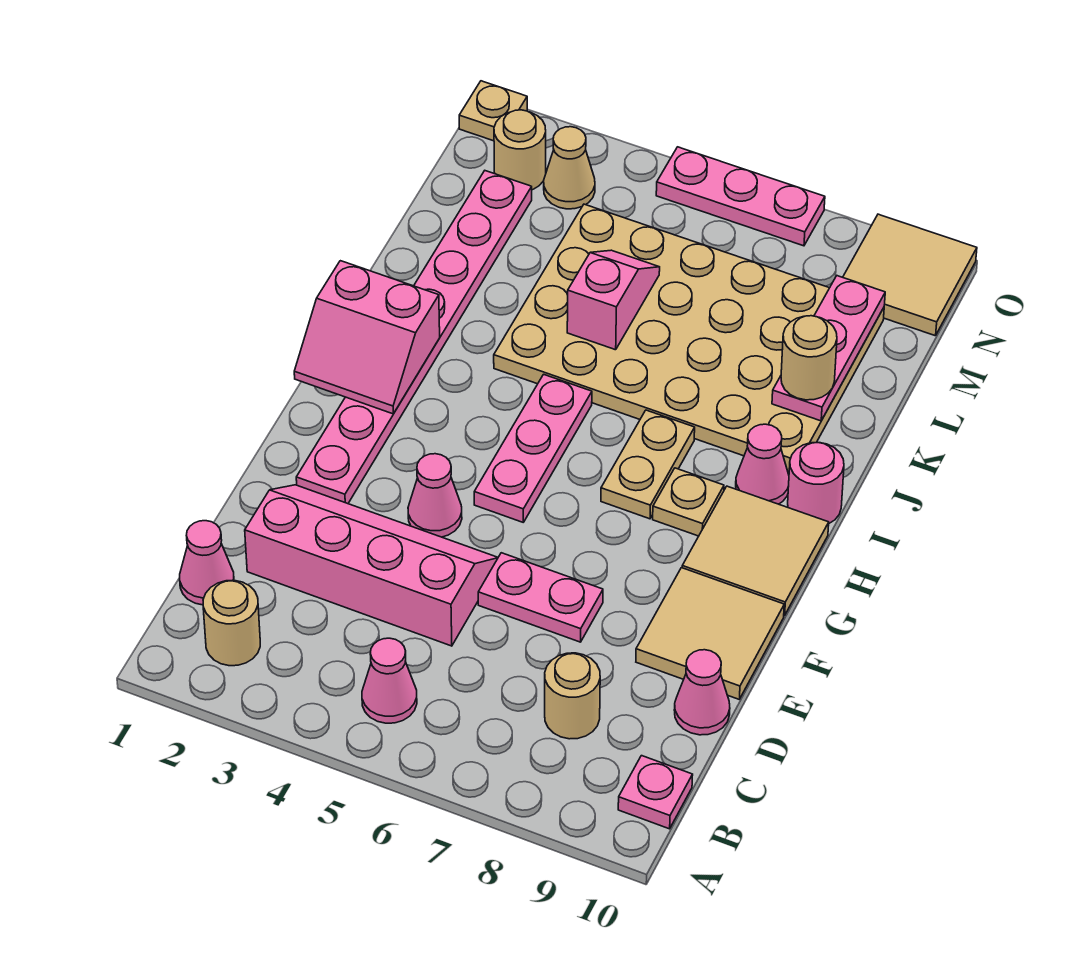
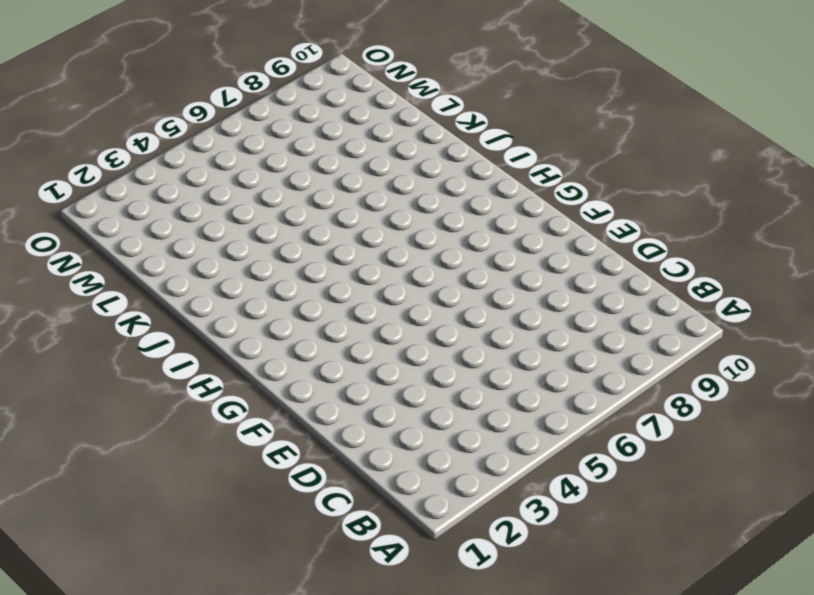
none -> tan round brick B2 level 1
none -> pink cone B5 level 1
none -> pink plate B10 level 1

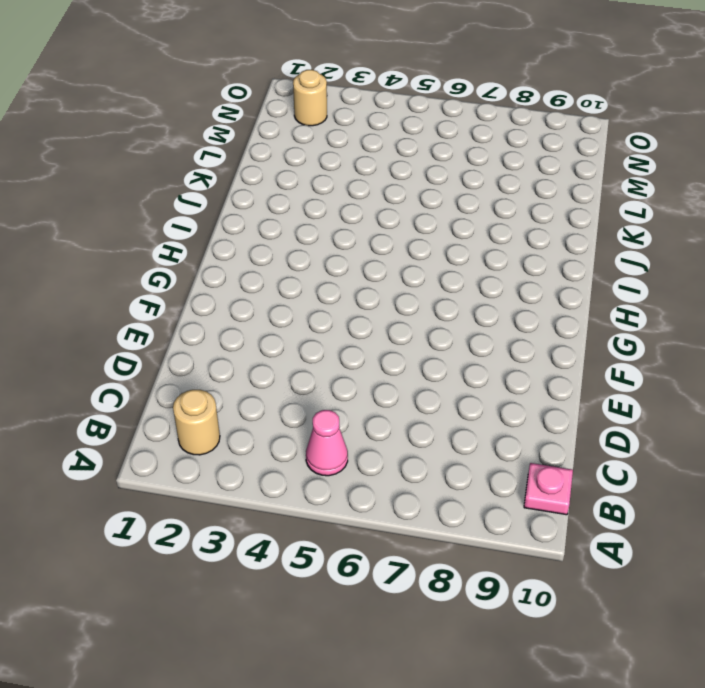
none -> pink cone C1 level 1
none -> tan round brick C8 level 1
none -> pink slope D2:E5 level 1 top D

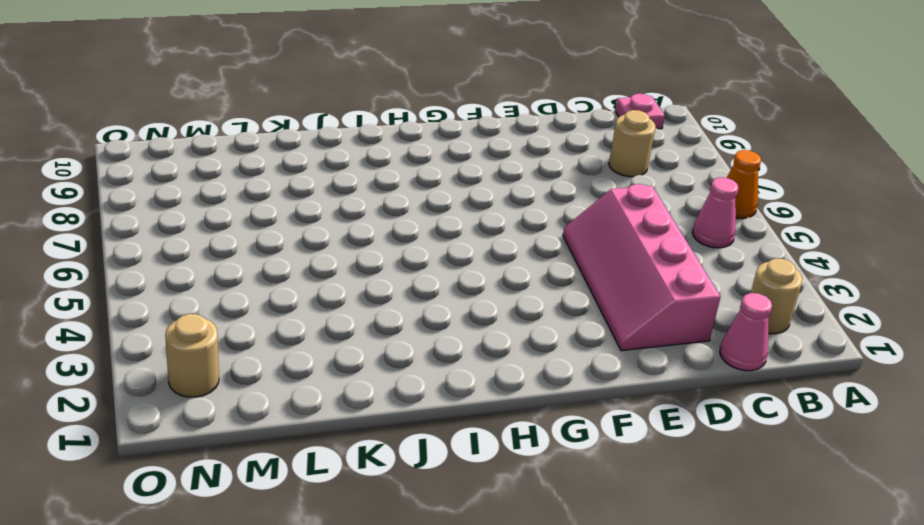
orange cone A6 level 1 -> none
none -> pink cone D10 level 1
none -> pink plate E6:E7 level 1
none -> tan tile E9:F10 level 1

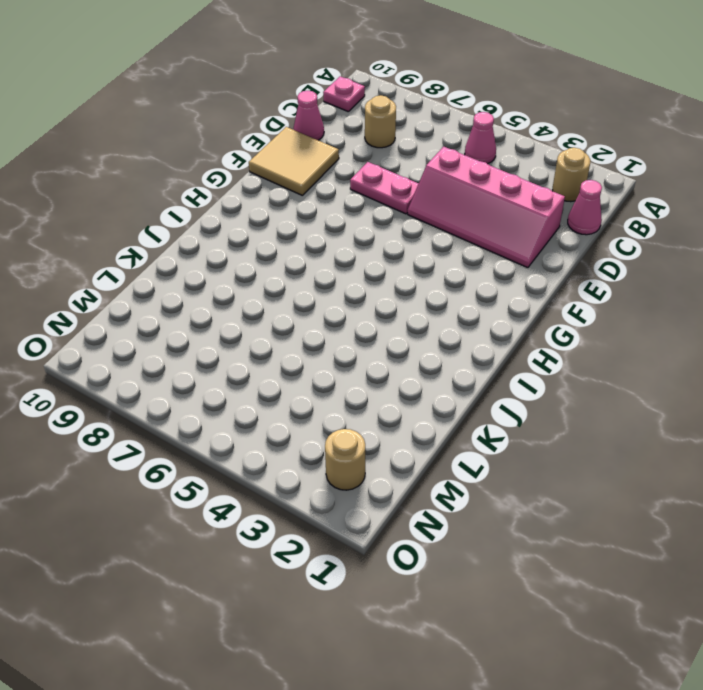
none -> pink plate F2:M2 level 1
none -> pink cone F4 level 1
none -> pink plate G5:I5 level 1

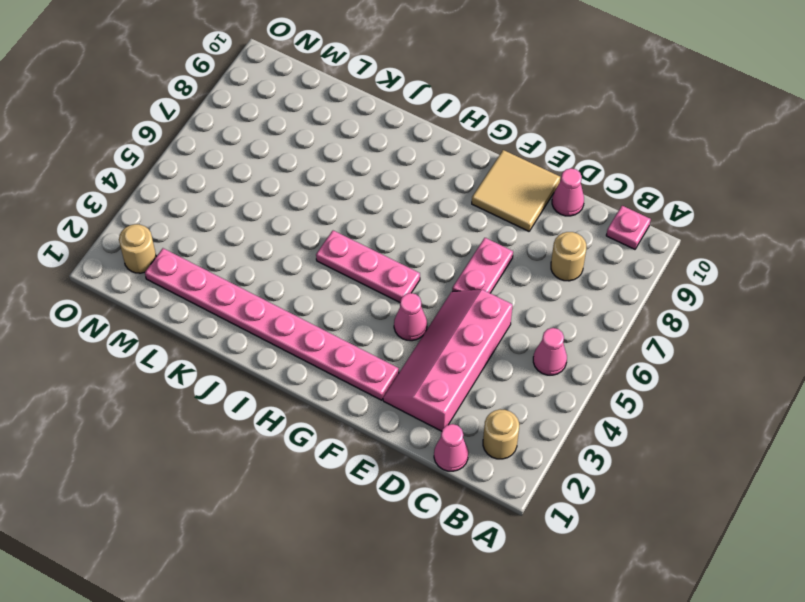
none -> tan tile G9:H10 level 1
none -> tan plate H7:I7 level 1
none -> tan plate H8 level 1

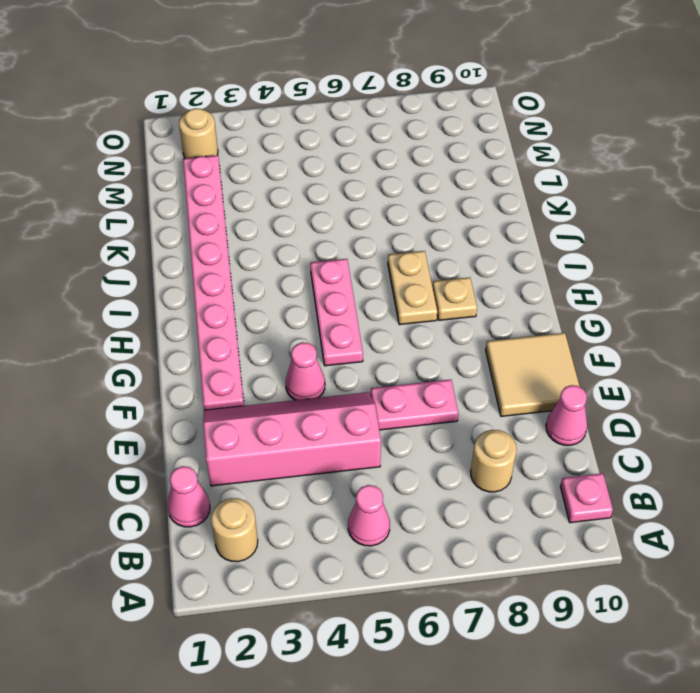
none -> tan tile G9:H10 level 1
none -> pink cone I9 level 1
none -> pink round brick I10 level 1

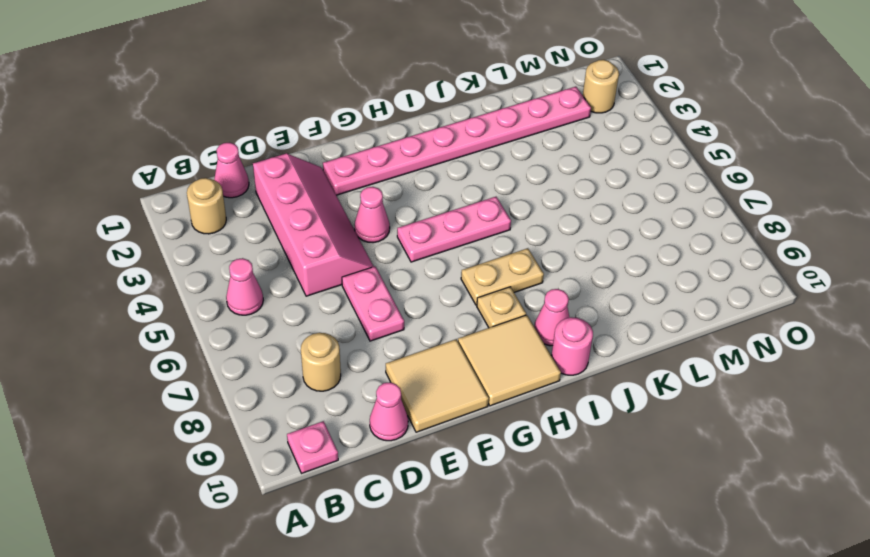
none -> tan plate J4:M9 level 1
none -> tan cone N3 level 1
none -> tan tile N9:O10 level 1

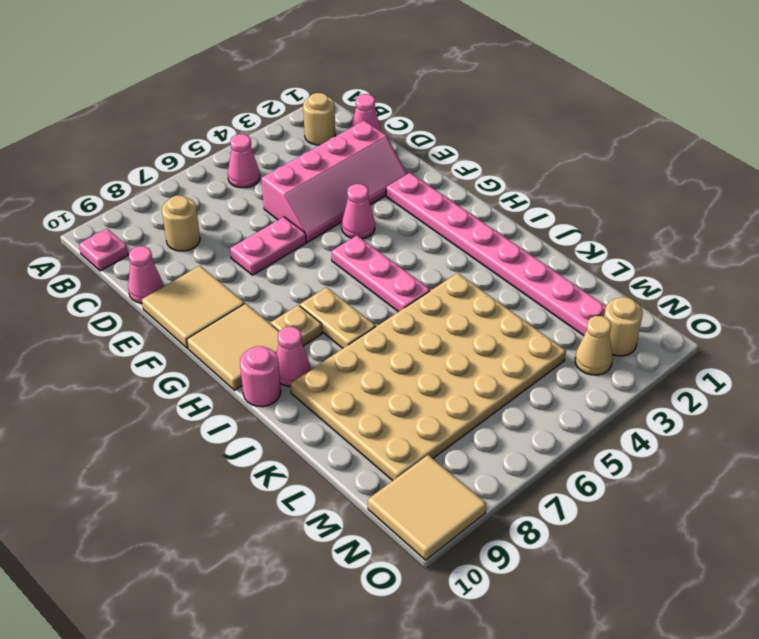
none -> tan plate O1 level 1
none -> pink plate O5:O7 level 1
none -> pink slope H1:I2 level 2 top I

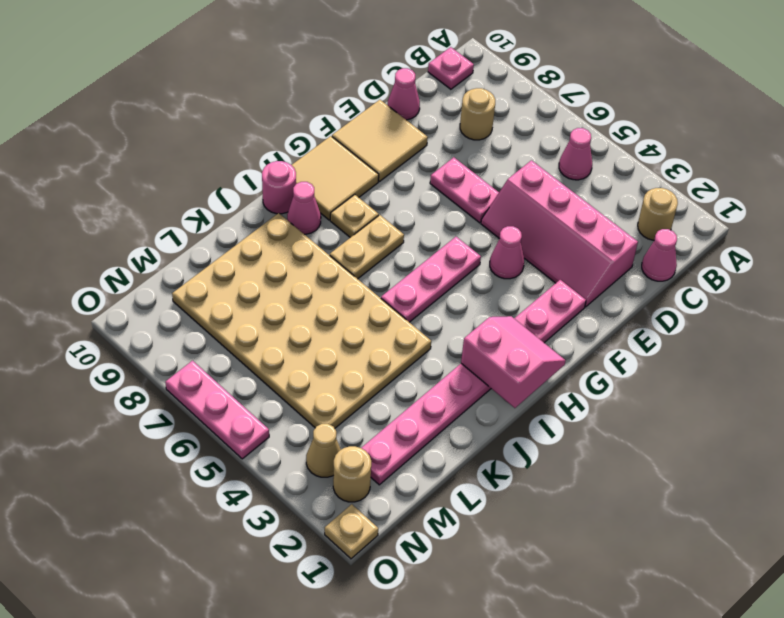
none -> tan tile N9:O10 level 1
none -> pink slope K5:L5 level 2 top K
none -> pink plate K9:M9 level 2

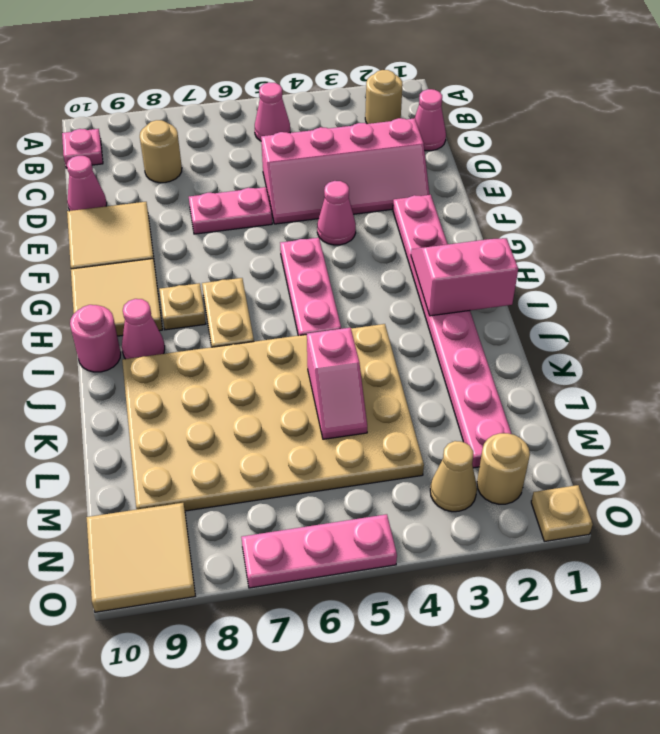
none -> pink plate K9:M9 level 2
none -> tan round brick K9 level 3

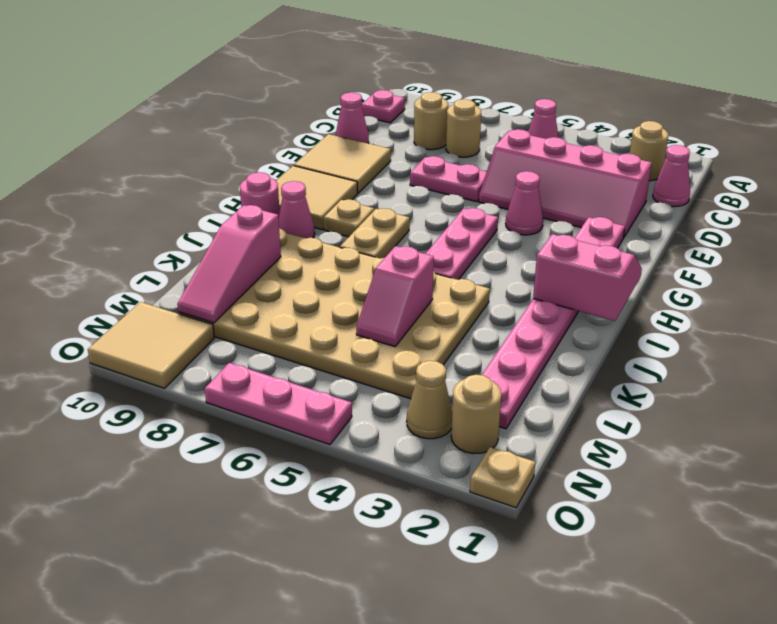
tan round brick C7 level 1 -> tan round brick K9 level 3
pink slope K9:M9 level 2 top K -> pink plate K9:M9 level 2

